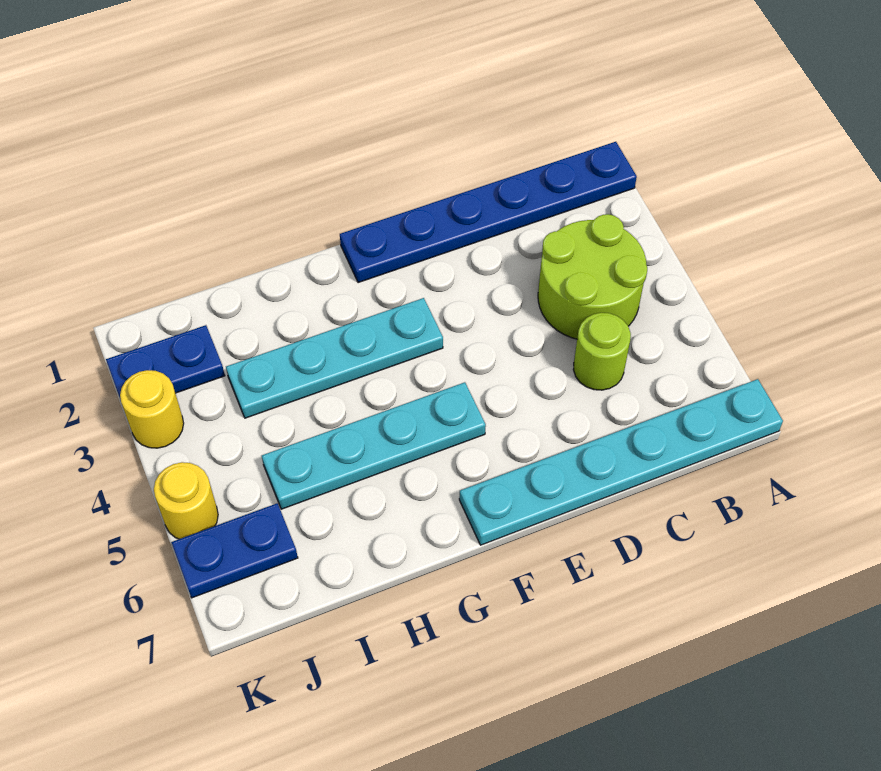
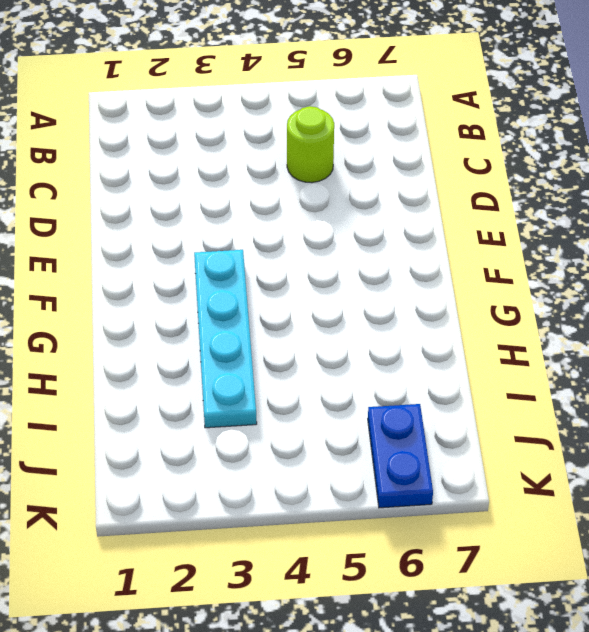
none -> blue plate A1:F1 level 1
none -> cyan plate A7:F7 level 1

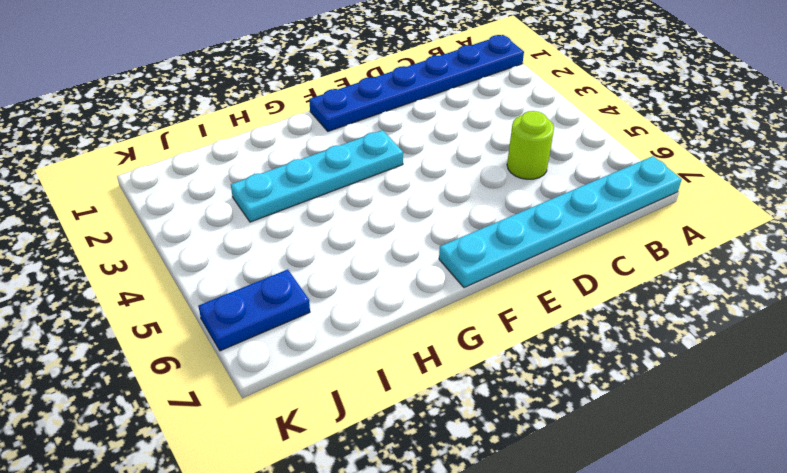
none -> lime round brick B3:C4 level 1
none -> cyan plate F5:I5 level 1

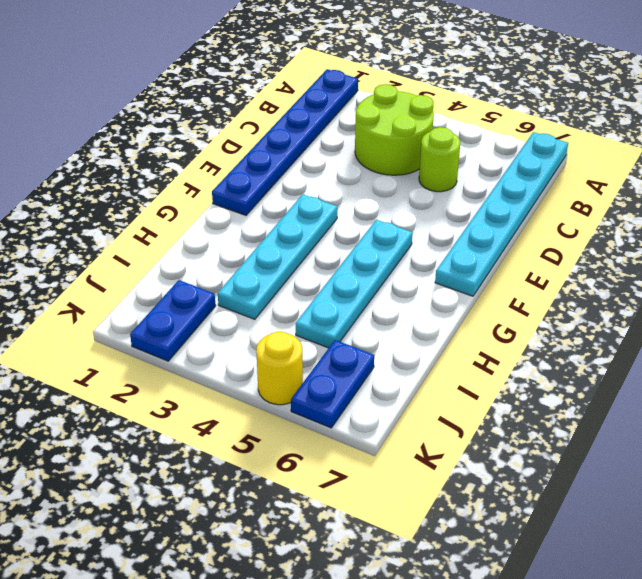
none -> yellow round brick K3 level 1

